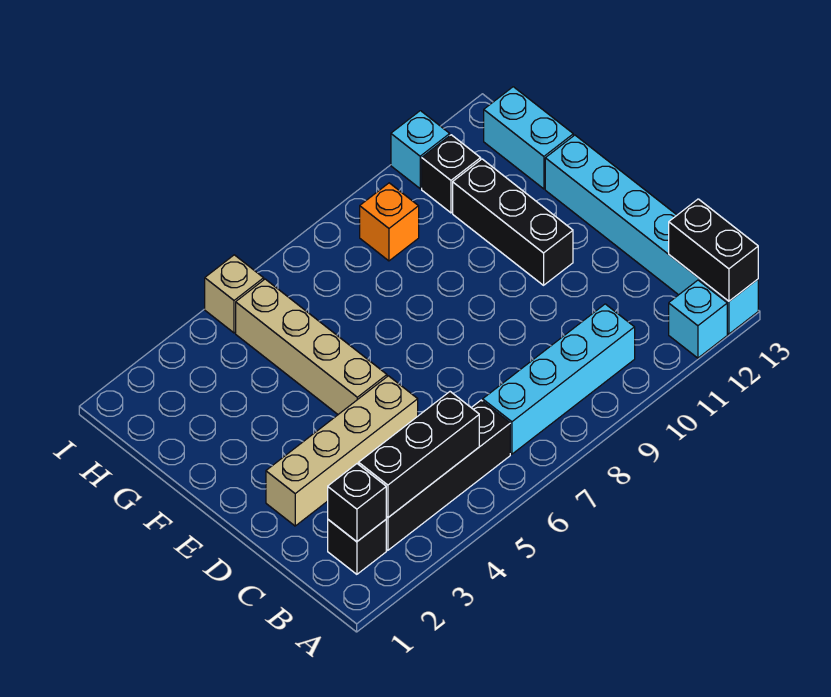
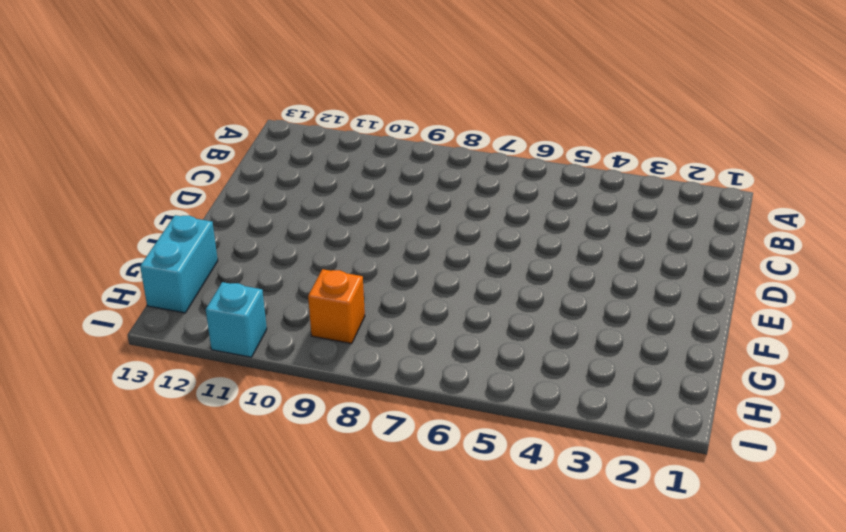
none -> cyan brick A12 level 1
none -> cyan brick A13:F13 level 1
none -> black brick B2 level 1

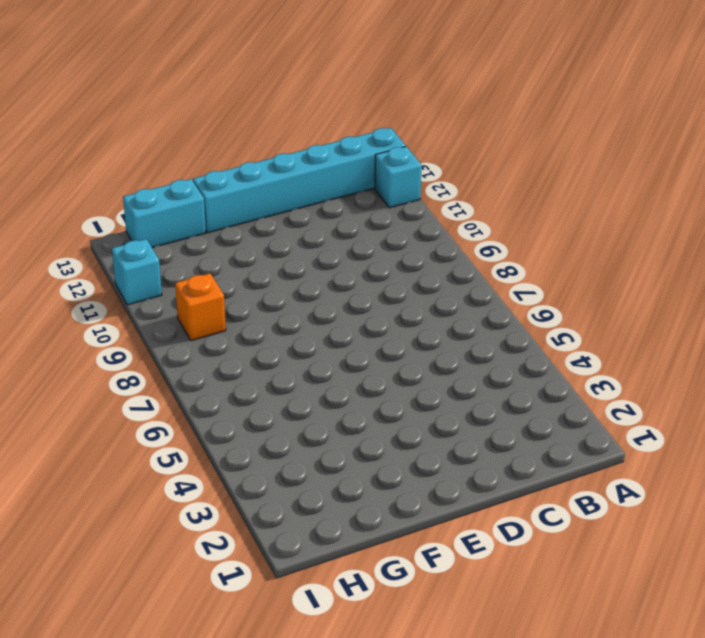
none -> black brick B2 level 1
none -> black brick B3:B6 level 1
none -> cyan brick B7:B10 level 1

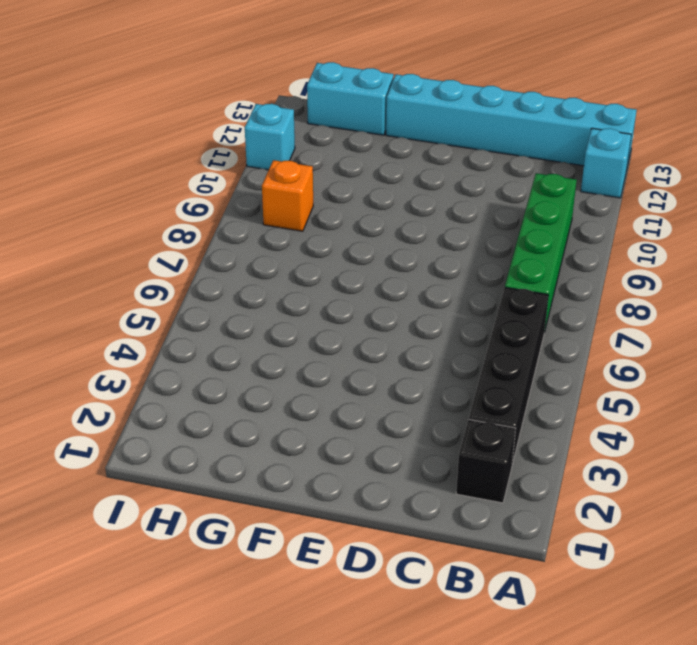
green brick B7:B10 level 1 -> cyan brick B7:B10 level 1
none -> tan brick D2:D5 level 1
none -> tan brick E5:H5 level 1
none -> black brick E11:G11 level 1

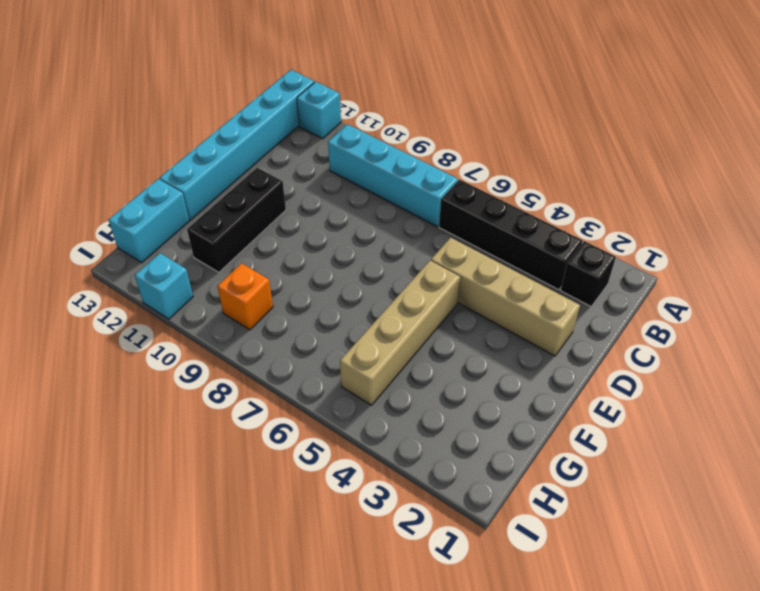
none -> black brick H11 level 1
none -> tan brick I5 level 1
none -> black brick A13:B13 level 2

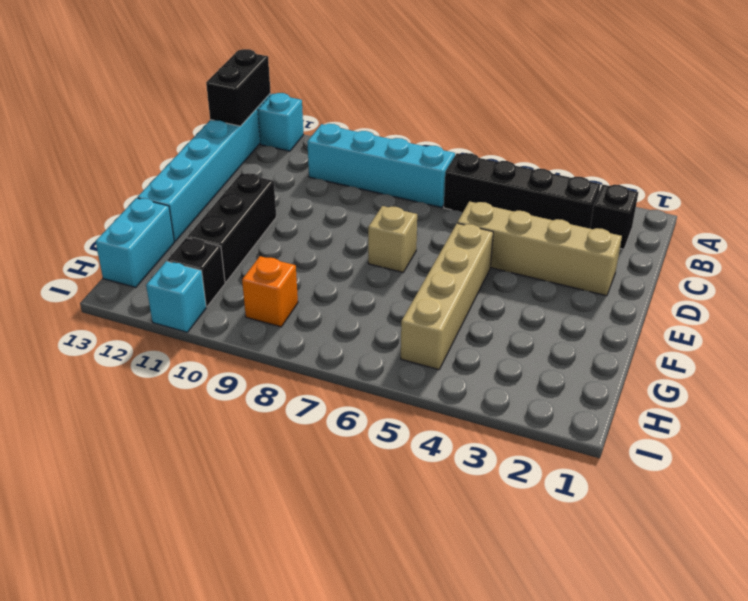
tan brick E7 level 1 -> tan brick I5 level 1
none -> black brick B2 level 2
none -> black brick B3:B5 level 2

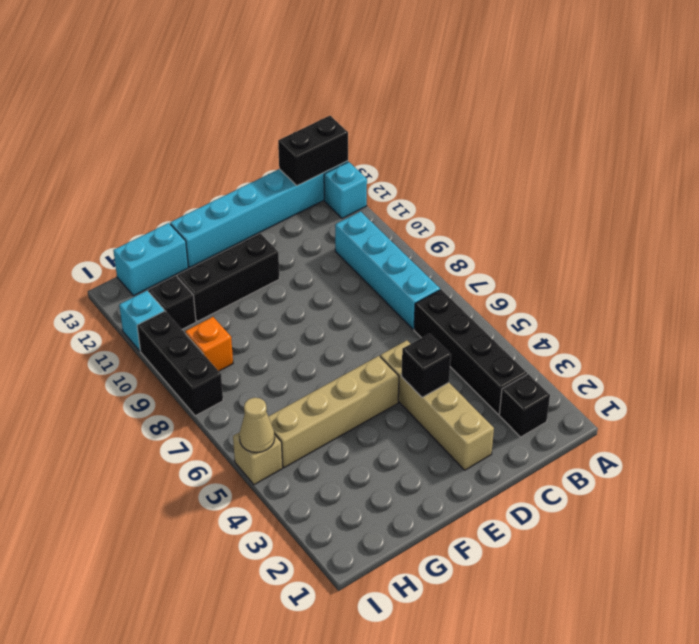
black brick D4 level 2 -> black brick B2 level 2
tan cone I5 level 2 -> none
black brick I8:I10 level 1 -> black brick B3:B5 level 2

